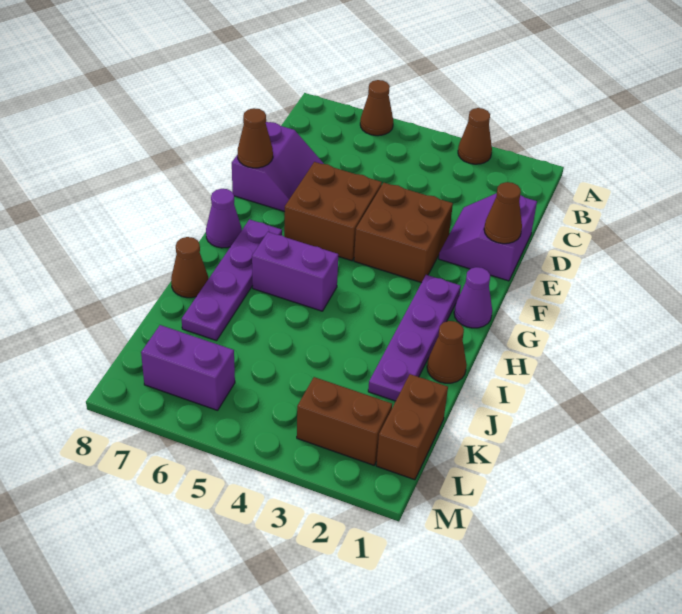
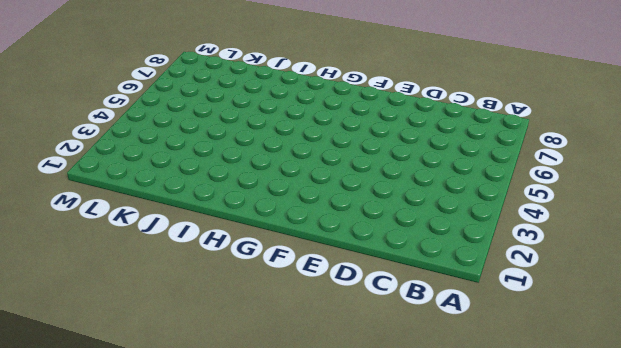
none -> brown cone A3 level 1
none -> brown cone A6 level 1
none -> purple slope D1:E2 level 1 top 1

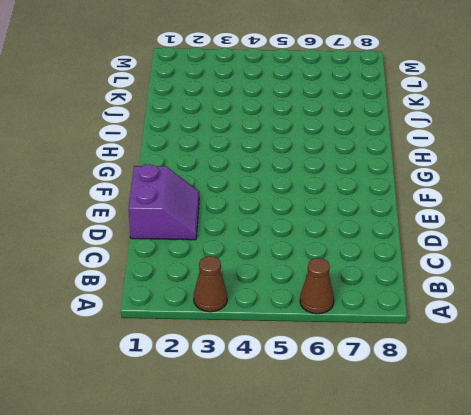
none -> purple slope D7:E8 level 1 top 8
none -> brown brick E3:F4 level 1
none -> brown brick E5:F6 level 1

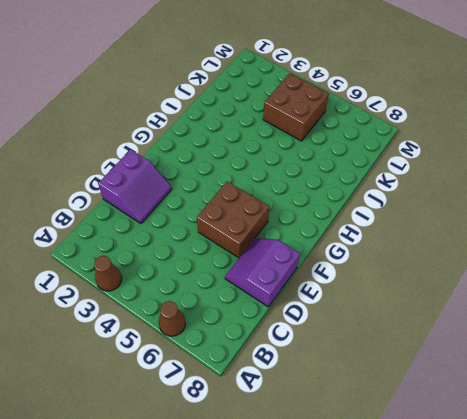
brown brick K4:L5 level 1 -> brown brick E3:F4 level 1
none -> purple cone G1 level 1
none -> purple plate G2:J2 level 1
none -> purple plate G7:J7 level 1

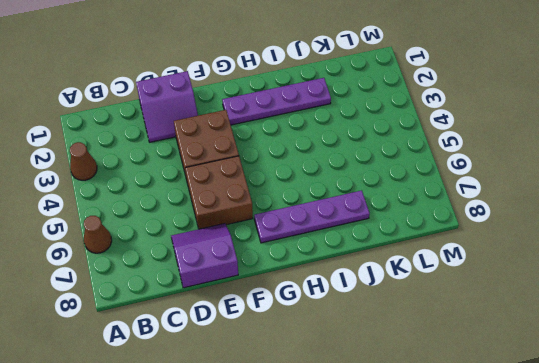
none -> purple cone G1 level 1
none -> purple cone G8 level 1
none -> purple brick H5:H6 level 1

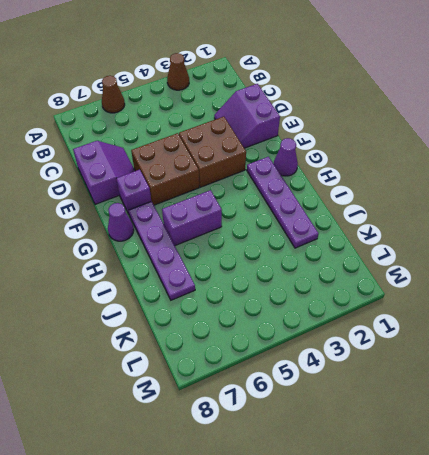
purple brick F7 level 1 -> none
none -> brown cone I1 level 1
none -> brown cone I8 level 1
none -> brown brick K1:L1 level 1

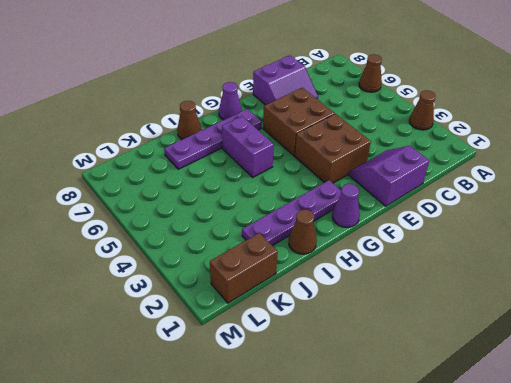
none -> brown brick L2:L3 level 1
none -> purple brick L6:L7 level 1
none -> brown cone E1 level 2

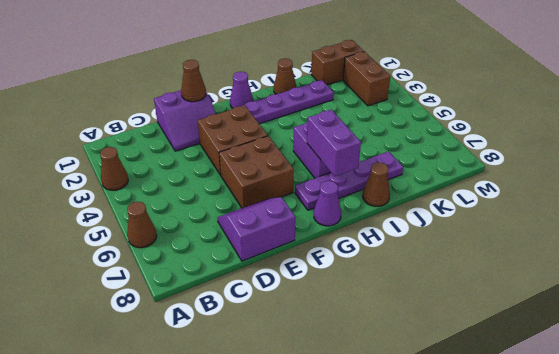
purple brick H6:H7 level 2 -> purple brick L6:L7 level 1
none -> brown cone E8 level 2

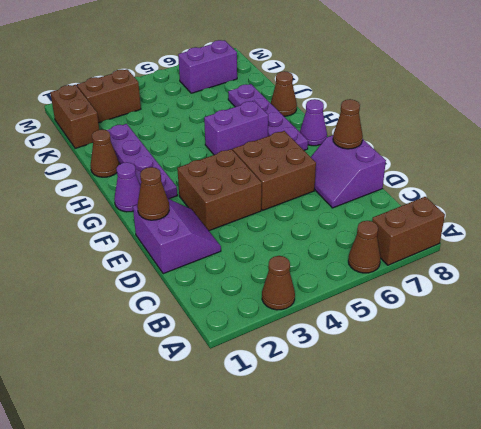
brown brick A7:A8 level 1 -> none

